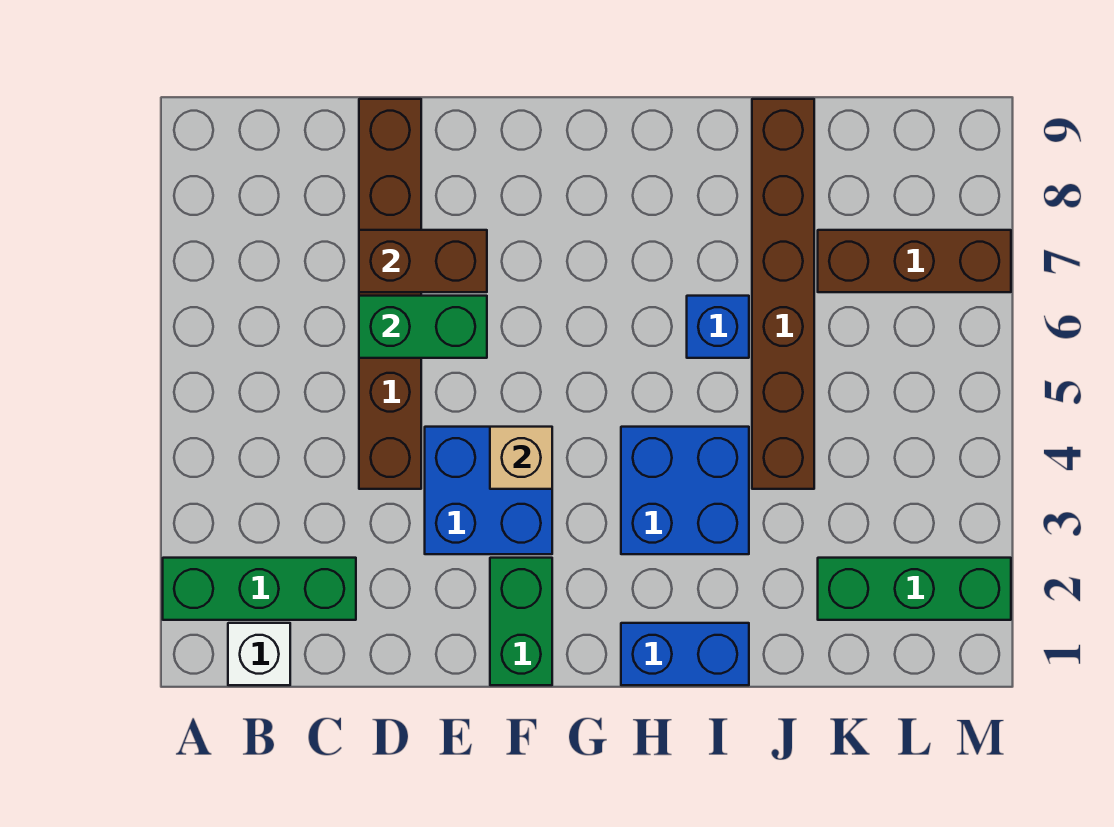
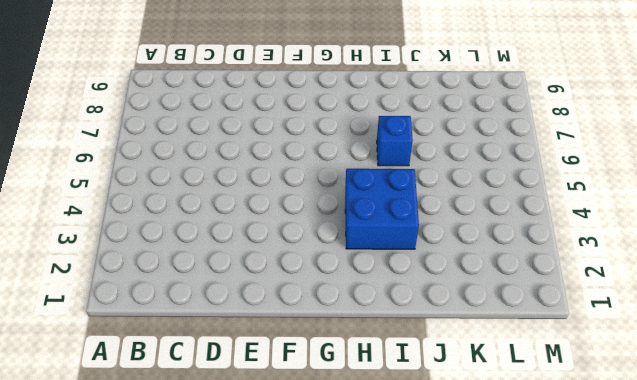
none -> green brick A2:C2 level 1
none -> white brick B1 level 1
none -> brown brick D4:D9 level 1

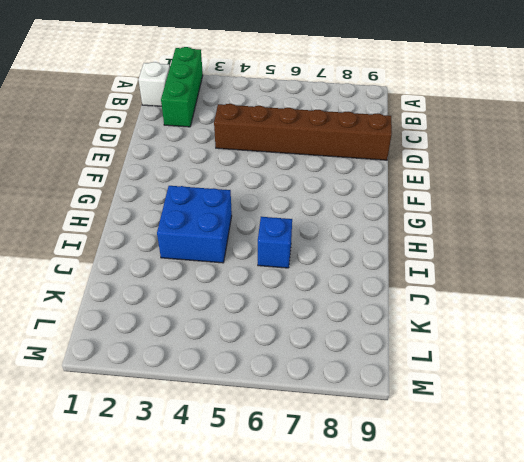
none -> blue brick E3:F4 level 1
none -> green brick F1:F2 level 1
none -> blue brick H1:I1 level 1

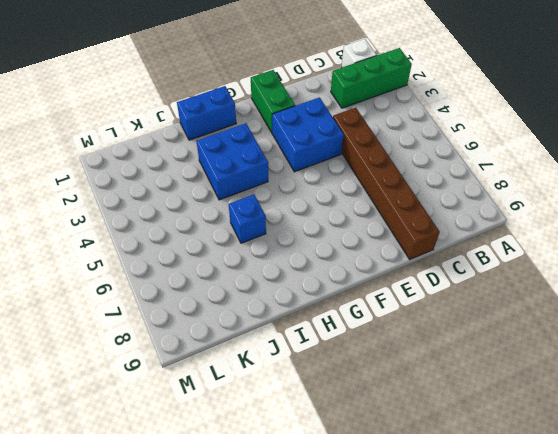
none -> brown brick J4:J9 level 1
none -> green brick K2:M2 level 1
none -> brown brick K7:M7 level 1

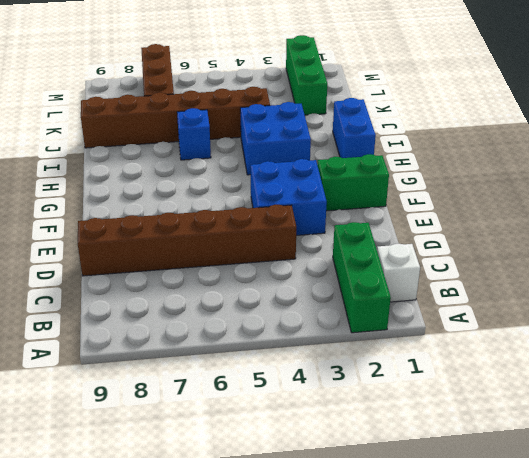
none -> green brick D6:E6 level 2
none -> brown brick D7:E7 level 2
none -> tan brick F4 level 2

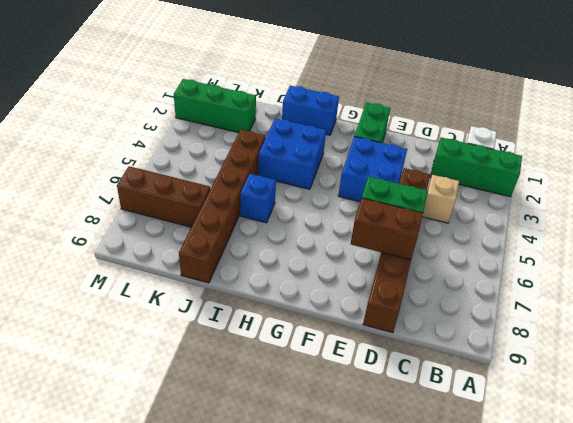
tan brick C4 level 1 -> tan brick F4 level 2

